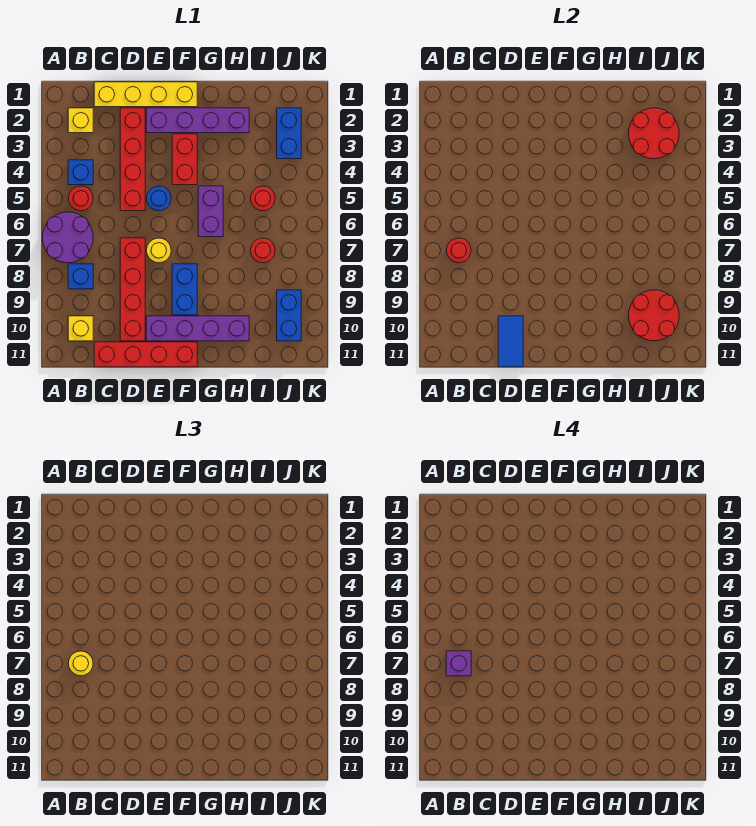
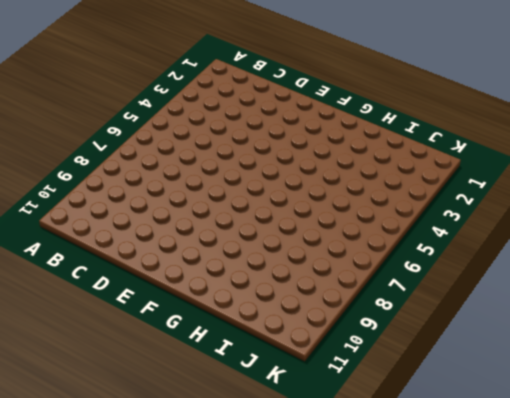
none -> purple round brick A6:B7 level 1
none -> yellow brick B2 level 1
none -> blue brick B4 level 1

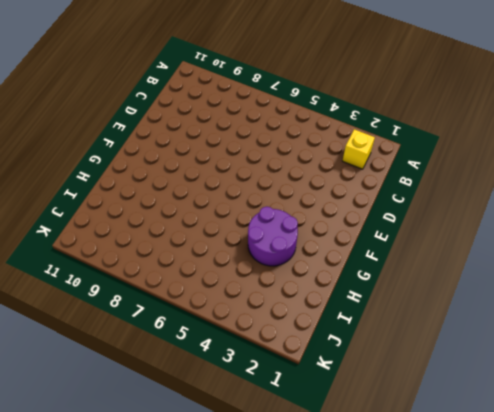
purple round brick G3:H4 level 1 -> purple round brick A6:B7 level 1
none -> blue brick B4 level 1
none -> red round brick B5 level 1
none -> blue brick B8 level 1

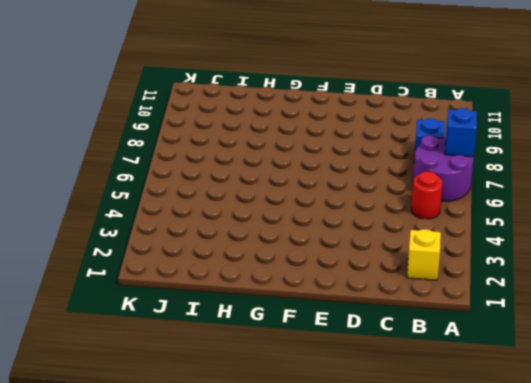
blue brick A7 level 2 -> blue brick B4 level 1
none -> yellow brick B10 level 1
none -> yellow brick C1:F1 level 1
none -> red brick C11:F11 level 1

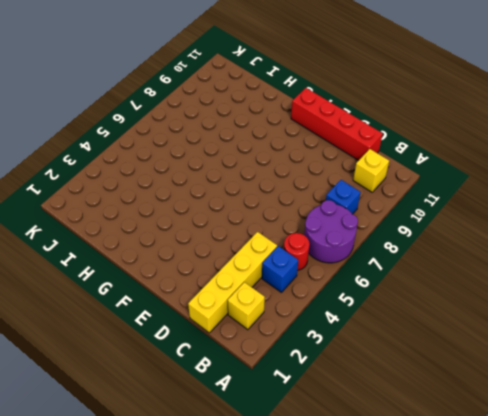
yellow brick C1:C4 level 1 -> yellow brick C1:F1 level 1
none -> red brick D2:D5 level 1
none -> red brick D7:D10 level 1
none -> purple brick E2:H2 level 1

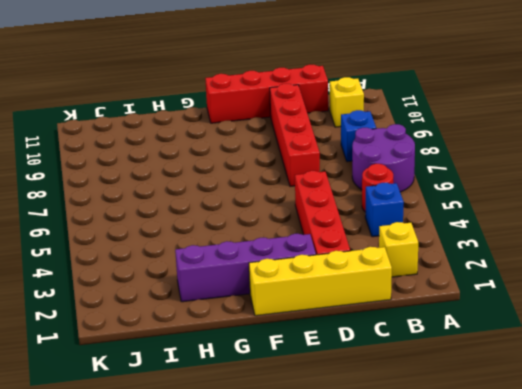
none -> blue round brick E5 level 1
none -> yellow round brick E7 level 1
none -> purple brick E10:H10 level 1

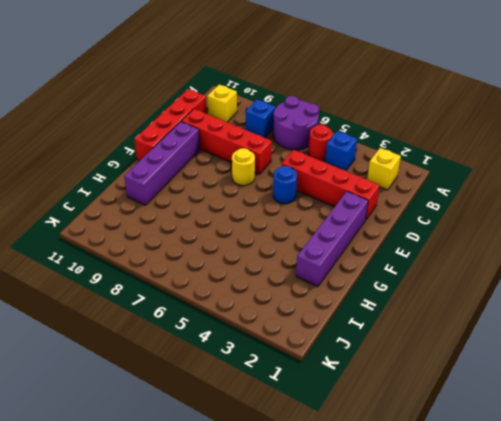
none -> yellow brick C1:F1 level 1
none -> red brick F3:F4 level 1
none -> blue brick F8:F9 level 1

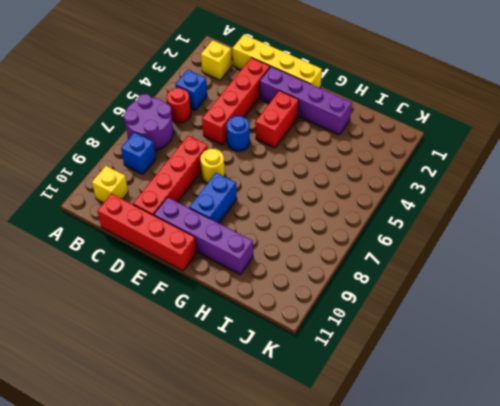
none -> purple brick G5:G6 level 1
none -> red round brick I5 level 1
none -> red round brick I7 level 1

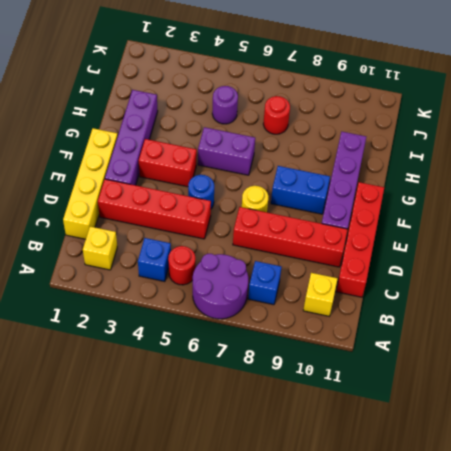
purple round brick I5 level 1 -> red round brick I5 level 1
none -> blue brick J2:J3 level 1
none -> blue brick J9:J10 level 1
none -> red round brick B7 level 2

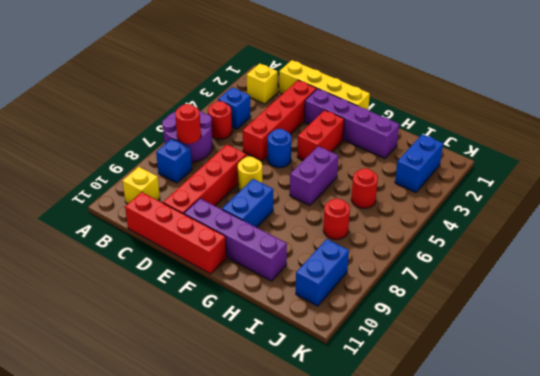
none -> blue tile D10:D11 level 2
none -> red round brick I2:J3 level 2
none -> red round brick I9:J10 level 2

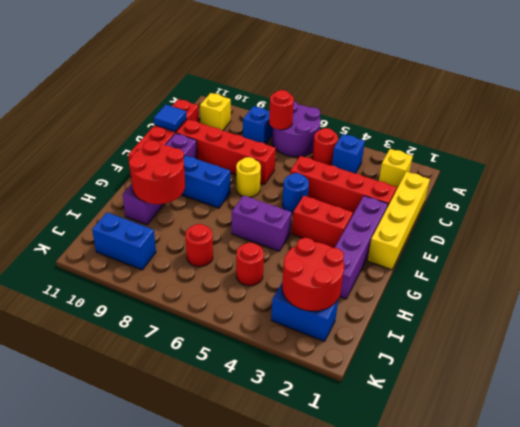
blue tile D11 level 2 -> blue tile D10:D11 level 2
red round brick G9:H10 level 2 -> red round brick I9:J10 level 2
none -> yellow round brick B7 level 3
none -> purple brick B7 level 4

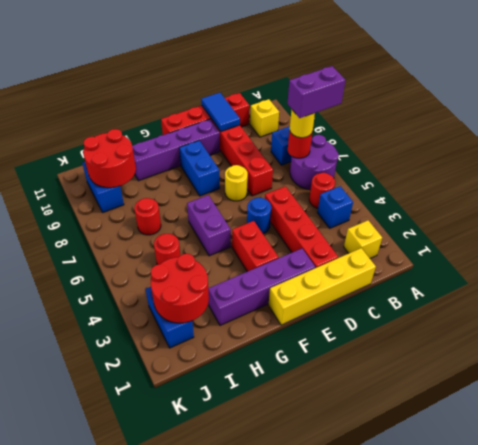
purple brick A7:B7 level 4 -> purple brick B7 level 4

